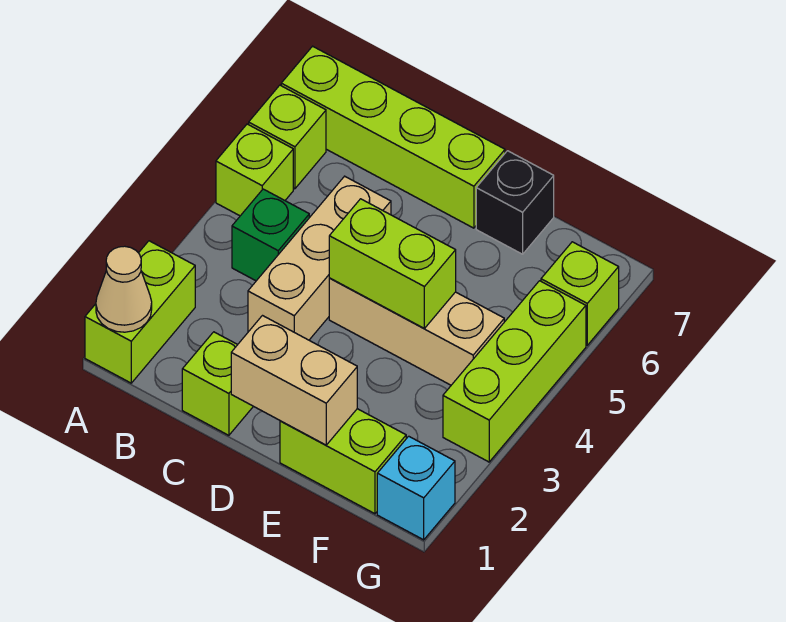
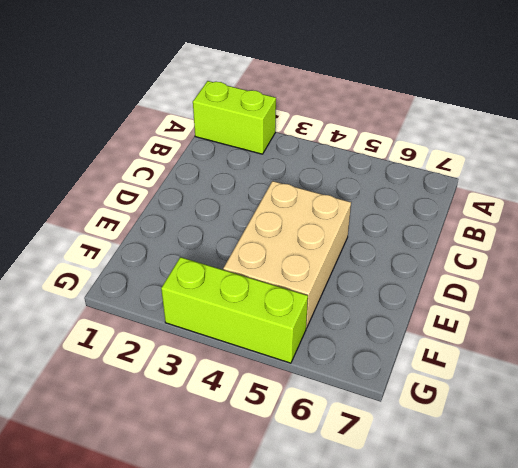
tan brick D4:F5 level 1 -> tan brick D4:F4 level 1
none -> lime brick A5 level 1
none -> lime brick A6 level 1
none -> lime brick A7:D7 level 1

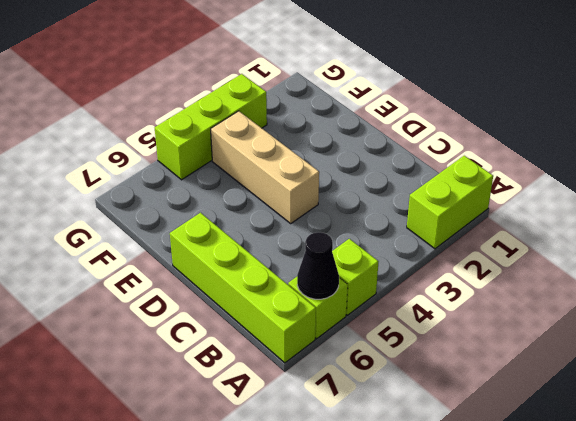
black cone A6 level 2 -> none
none -> green brick B4 level 1
none -> lime brick C1 level 1
none -> tan brick C3:C5 level 1

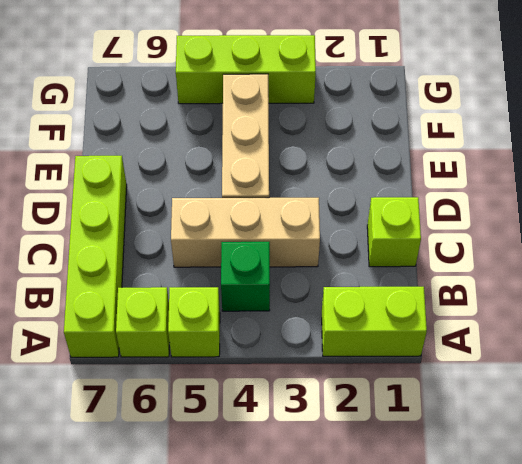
none -> lime brick E1:F1 level 1
none -> black brick E7 level 1
none -> cyan brick G1 level 1

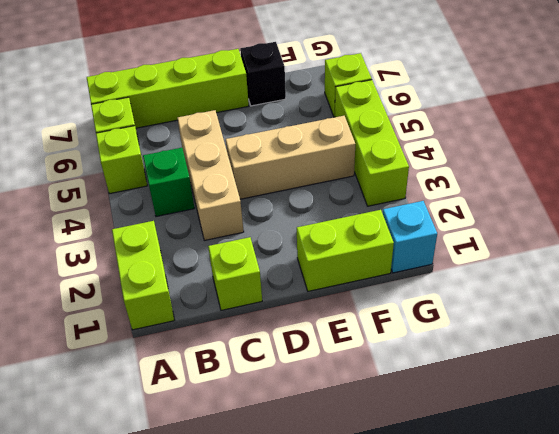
none -> tan cone A1 level 2
none -> tan brick D1:E1 level 2
none -> lime brick D4:E4 level 2

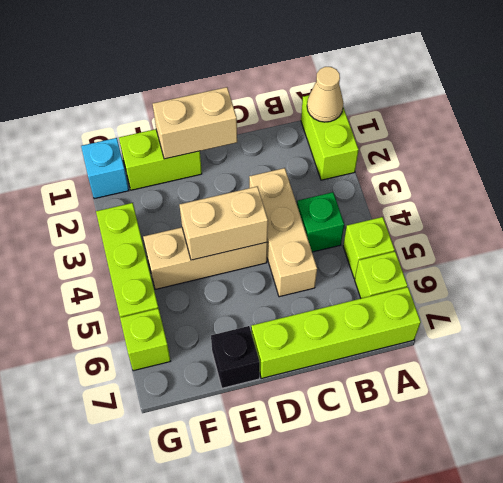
tan brick D4:E4 level 2 -> lime brick D4:E4 level 2
none -> lime brick C1 level 1

